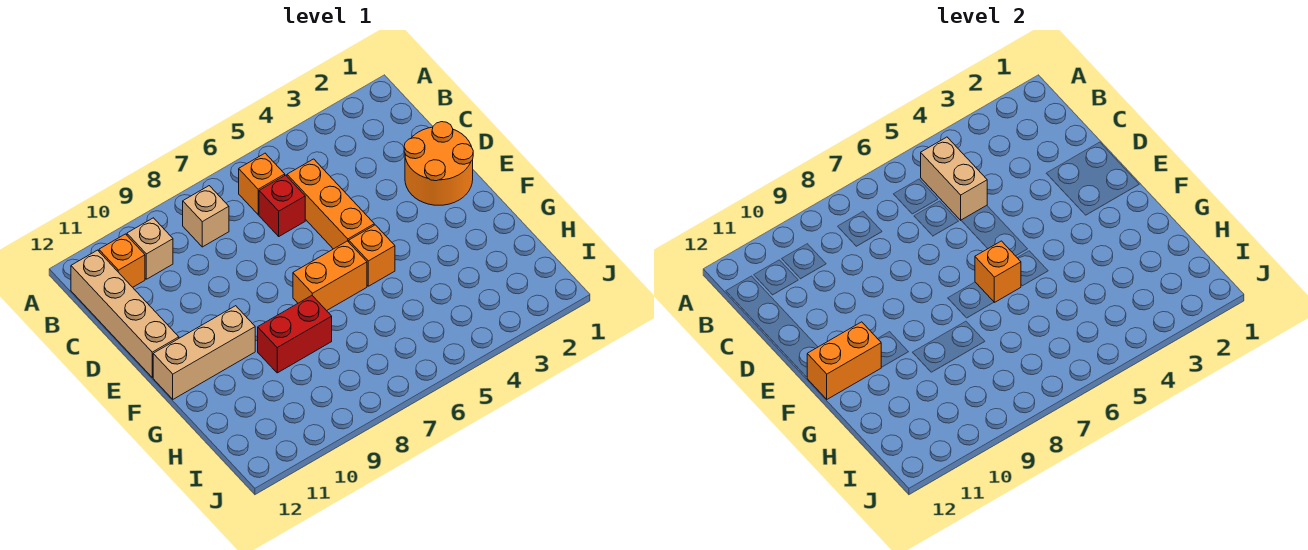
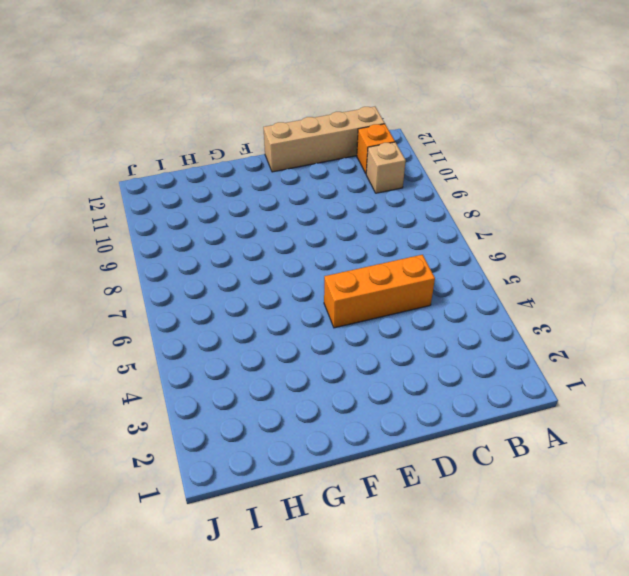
none -> orange brick B6 level 1
none -> tan brick B8 level 1
none -> red brick C6 level 1

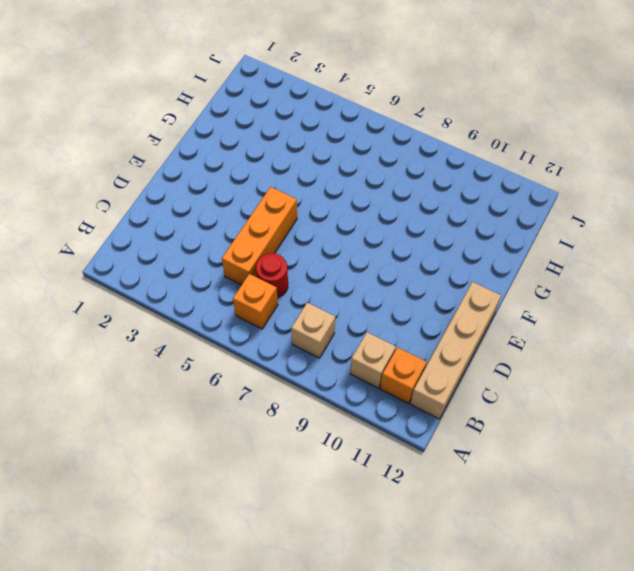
red round brick C6 level 1 -> red brick C6 level 1
none -> orange round brick D1:E2 level 1
none -> orange brick F5 level 1
none -> orange brick F6:F7 level 1

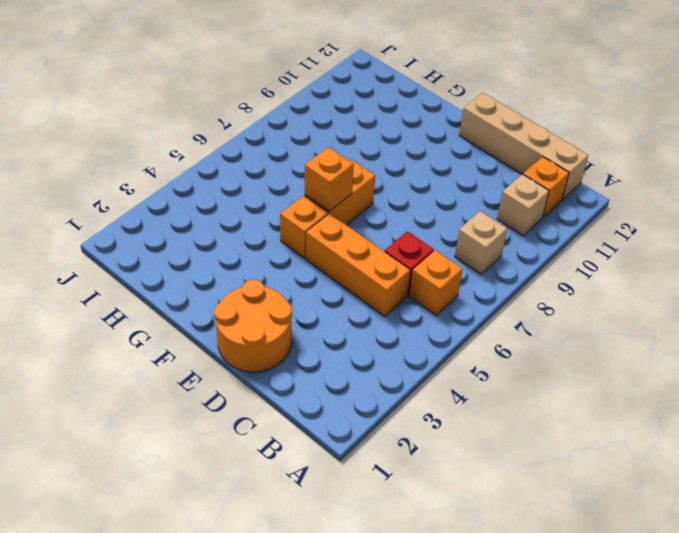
none -> tan brick F10:F12 level 1
none -> red brick G8:G9 level 1
none -> tan brick B5:C5 level 2

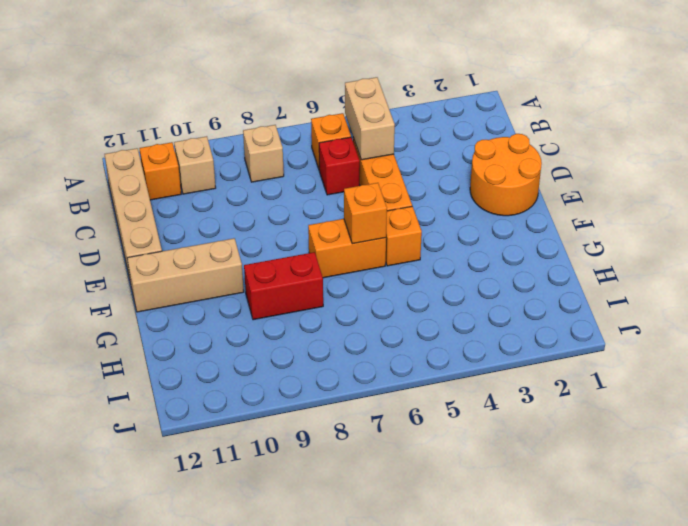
none -> orange brick F11:F12 level 2

